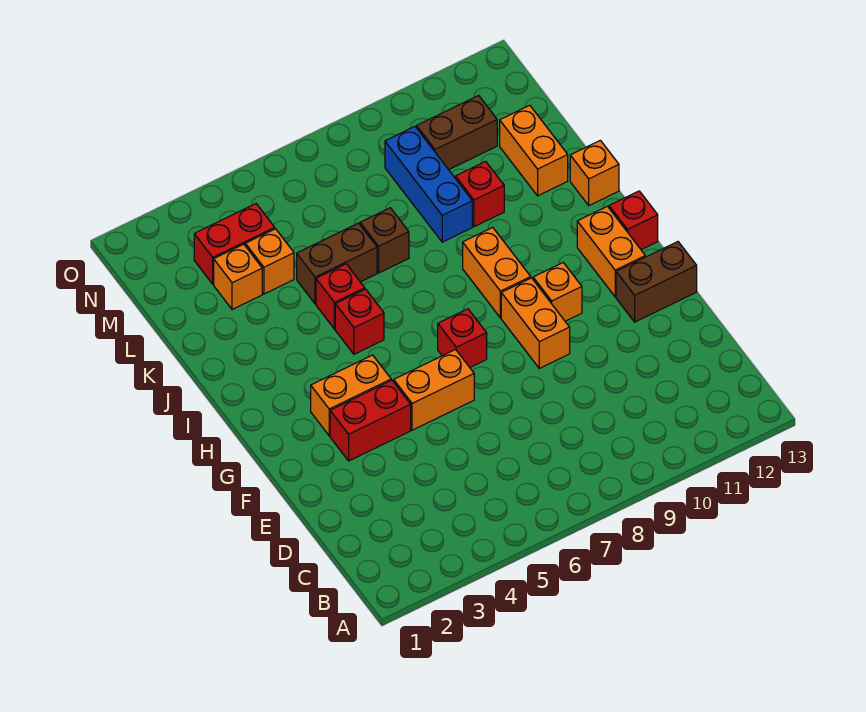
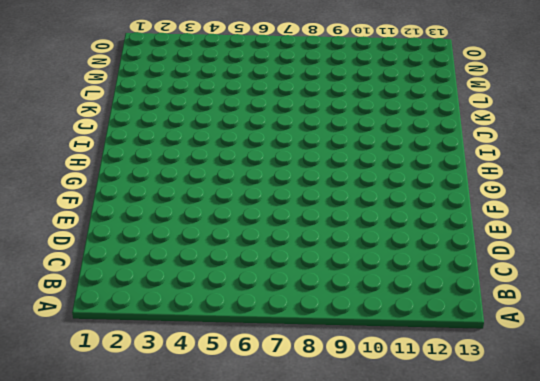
none -> red brick F3:F4 level 1
none -> orange brick F5:F6 level 1
none -> orange brick F9:G9 level 1

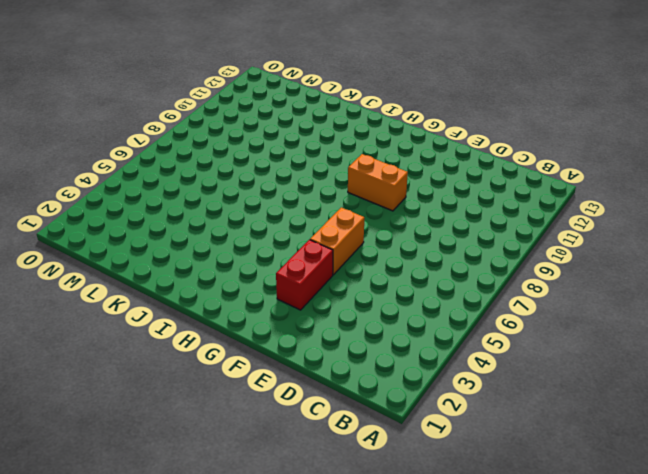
none -> brown brick F12:F13 level 1
none -> orange brick G3:G4 level 1
none -> red brick G7 level 1

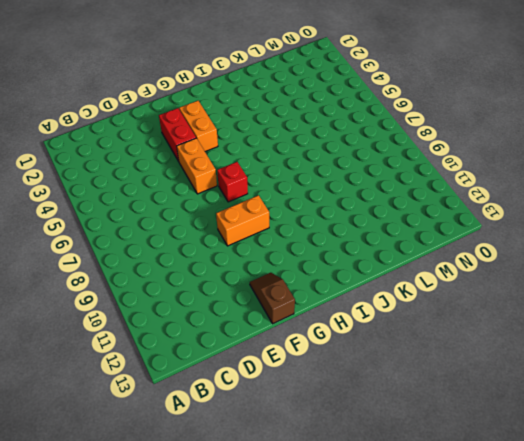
brown slope F12:F13 level 1 top 13 -> brown brick F12:F13 level 1
none -> orange brick G10 level 1
none -> orange brick G12:H12 level 1
none -> orange brick H9:I9 level 1

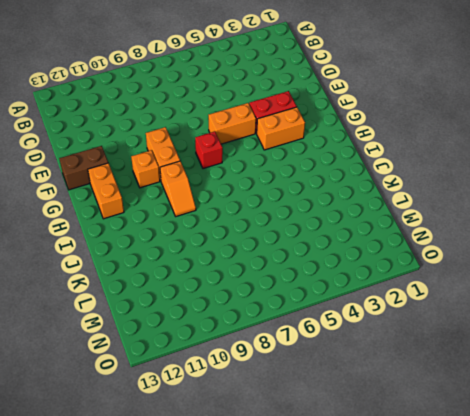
orange slope H9:I9 level 1 top H -> orange brick H9:I9 level 1
none -> red brick H13 level 1
none -> red brick I5 level 1
none -> red brick J5 level 1

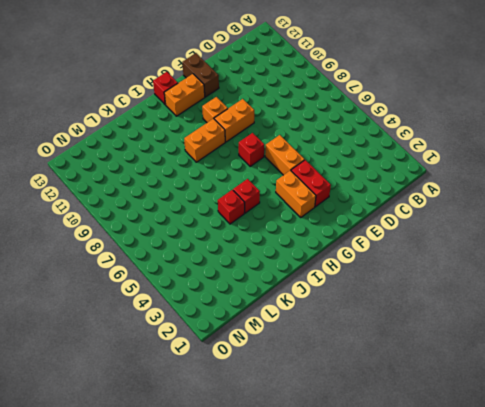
none -> orange brick J13 level 1
none -> brown brick K5:K6 level 1
none -> brown brick K7 level 1

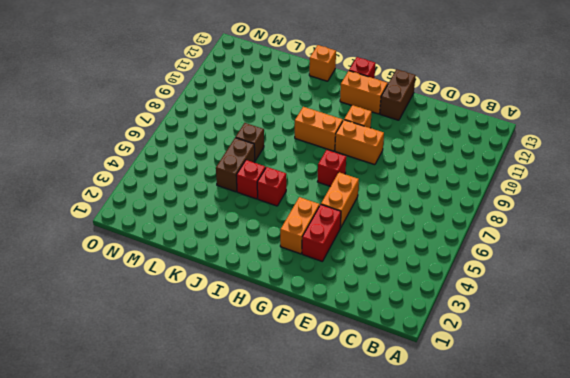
none -> blue brick K9:M9 level 1
none -> red brick K10 level 1
none -> orange brick K12:L12 level 1

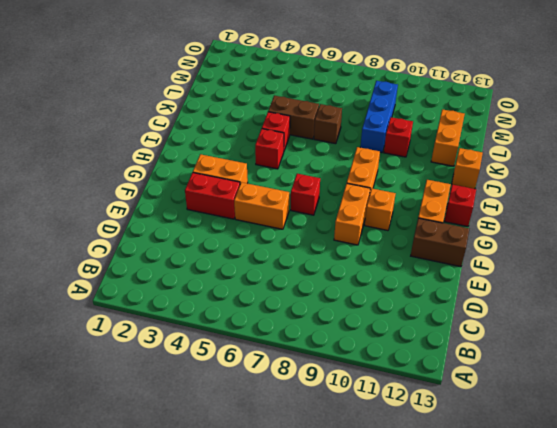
none -> orange brick L3 level 1
none -> orange brick L4 level 1
none -> red brick M3:M4 level 1

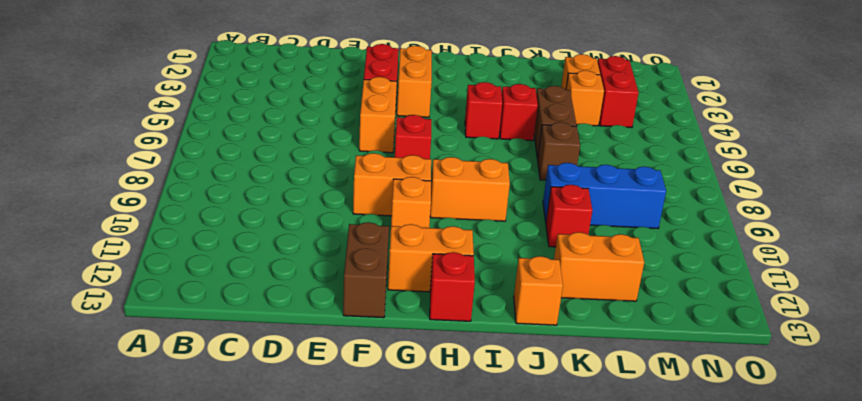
none -> brown brick M10:M11 level 1

